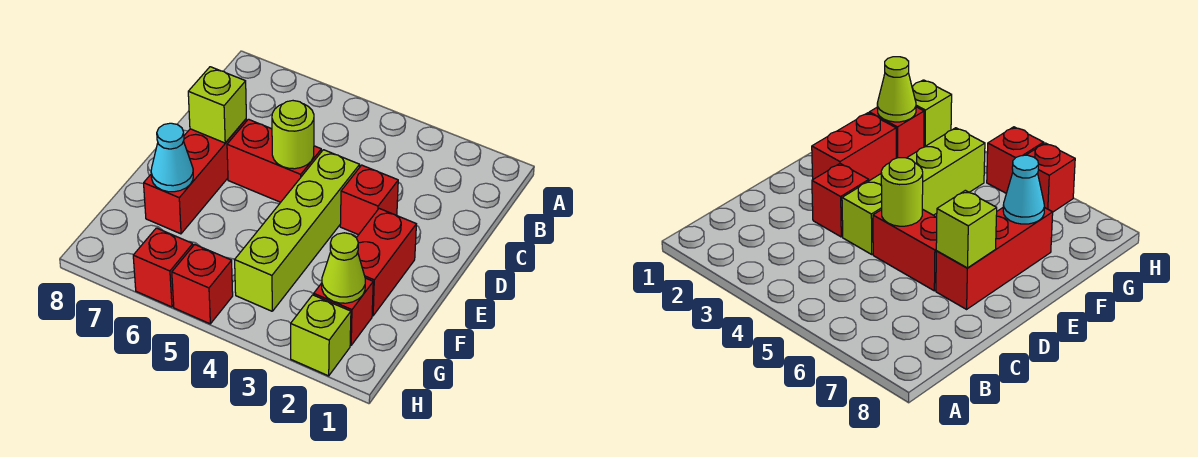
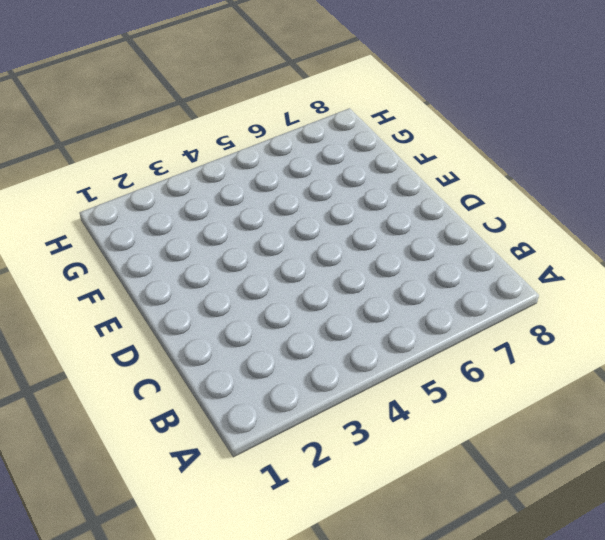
none -> red brick D3 level 1
none -> lime brick D4:G4 level 1
none -> red brick D5:D6 level 1

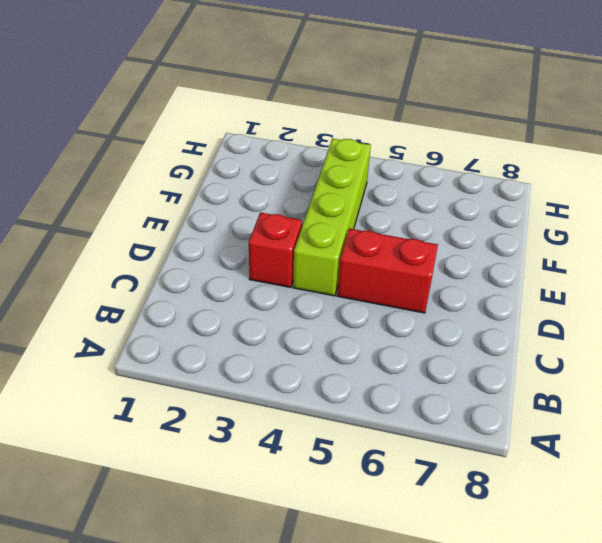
none -> red brick D7:F7 level 1
none -> red brick E2:F2 level 1
none -> red brick G2 level 1

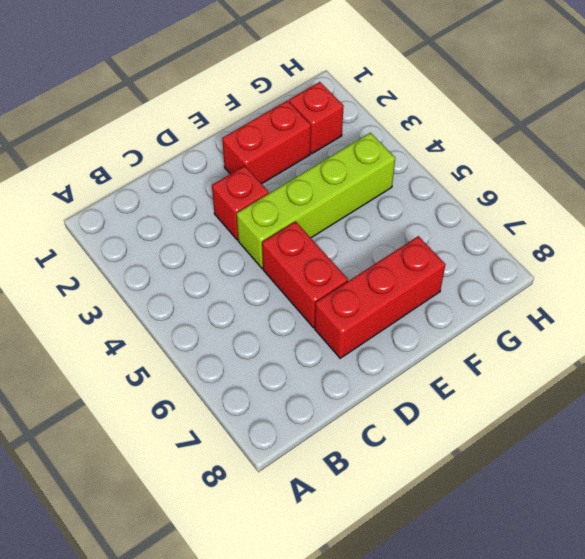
none -> lime brick H2 level 1
none -> red brick H5 level 1
none -> red brick H6 level 1

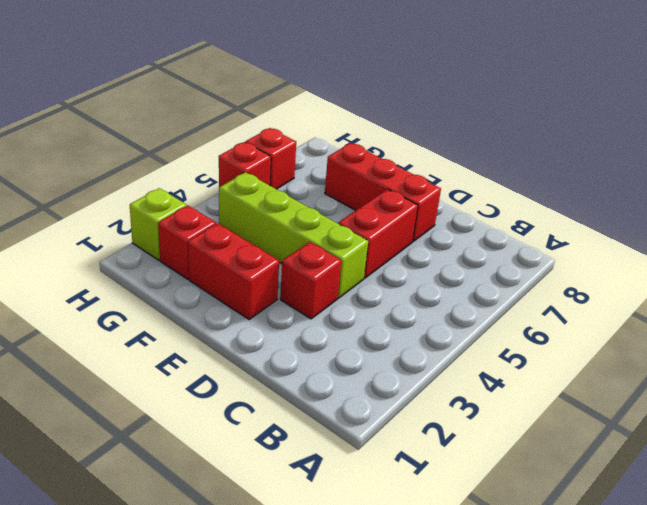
none -> lime round brick D5 level 2
none -> lime brick D7 level 2
none -> cyan cone F7 level 2

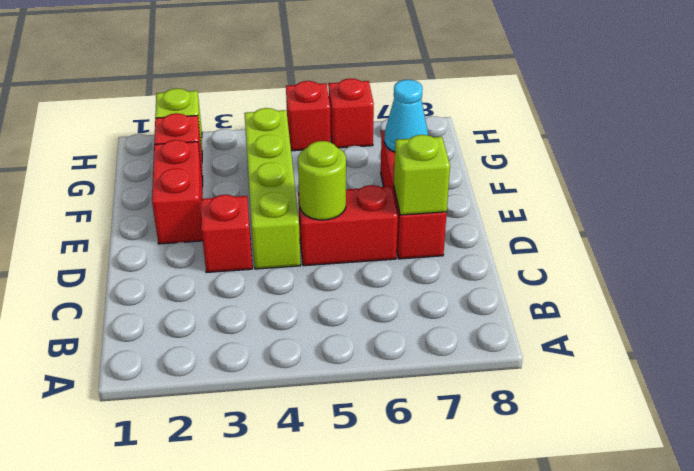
none -> lime cone G2 level 2

